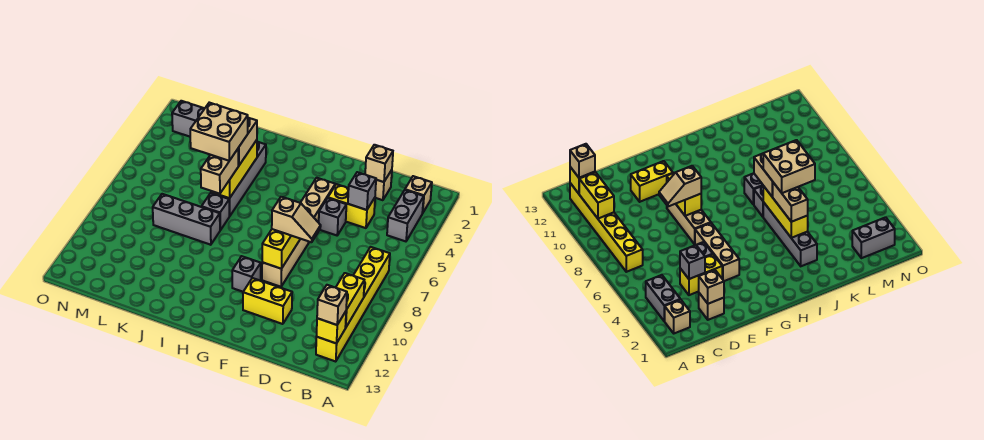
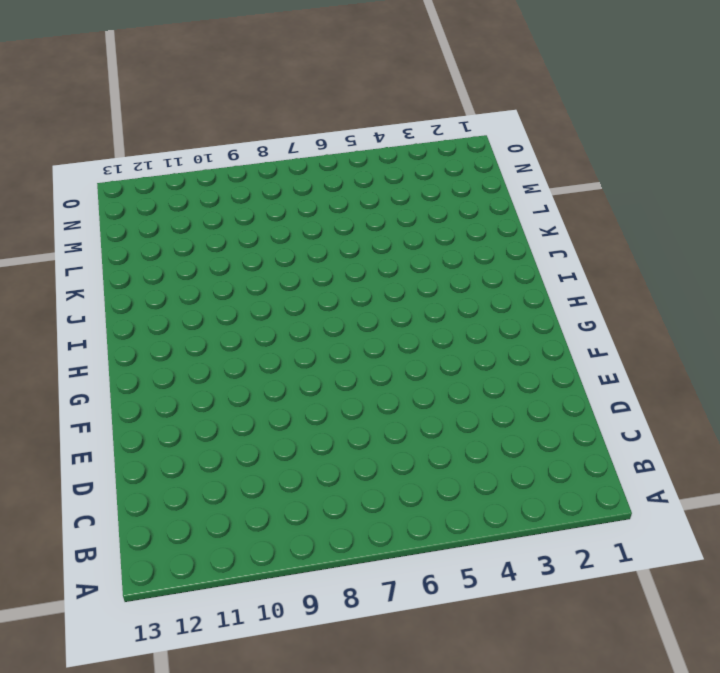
none -> tan brick B2 level 1
none -> grey brick B3:B4 level 1
none -> yellow brick B7:B12 level 1

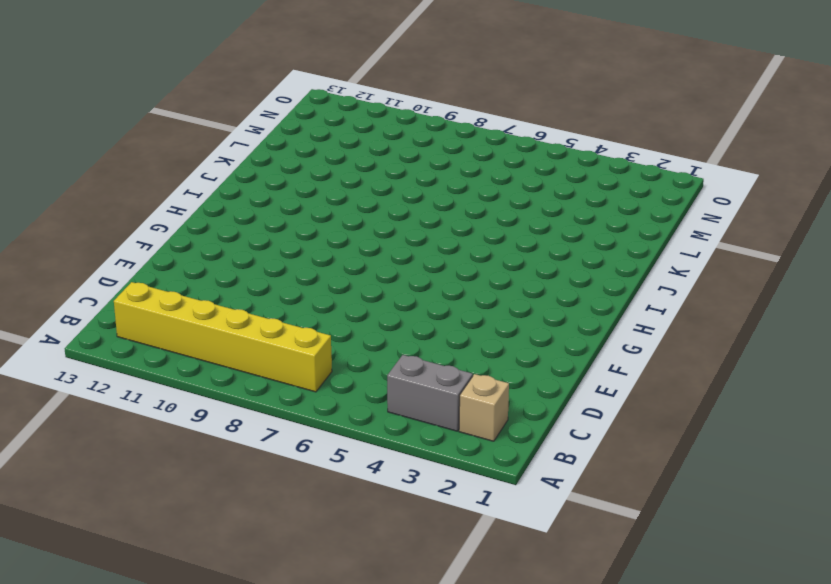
none -> tan brick D2 level 1
none -> yellow brick D4:E4 level 1
none -> grey brick E5 level 1

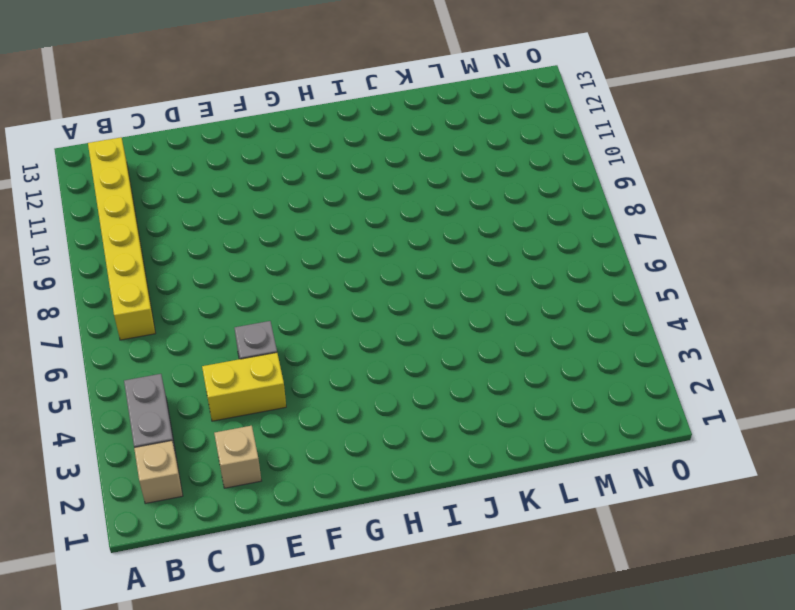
none -> yellow brick E11:F11 level 1
none -> tan brick F4:F6 level 1
none -> tan brick F7:F9 level 1

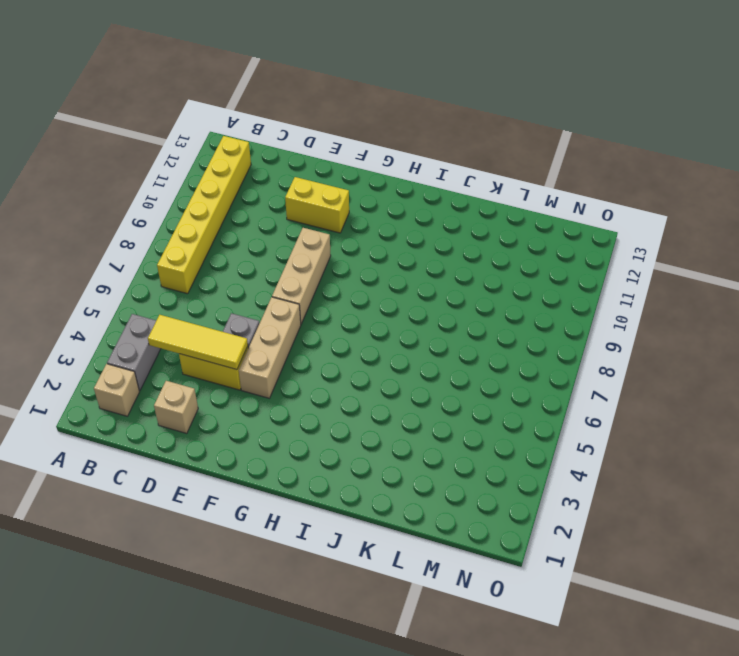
yellow tile C4:E4 level 2 -> grey brick D4 level 2
none -> grey brick G10 level 1
none -> grey brick J3:J6 level 1
none -> grey brick J7 level 1

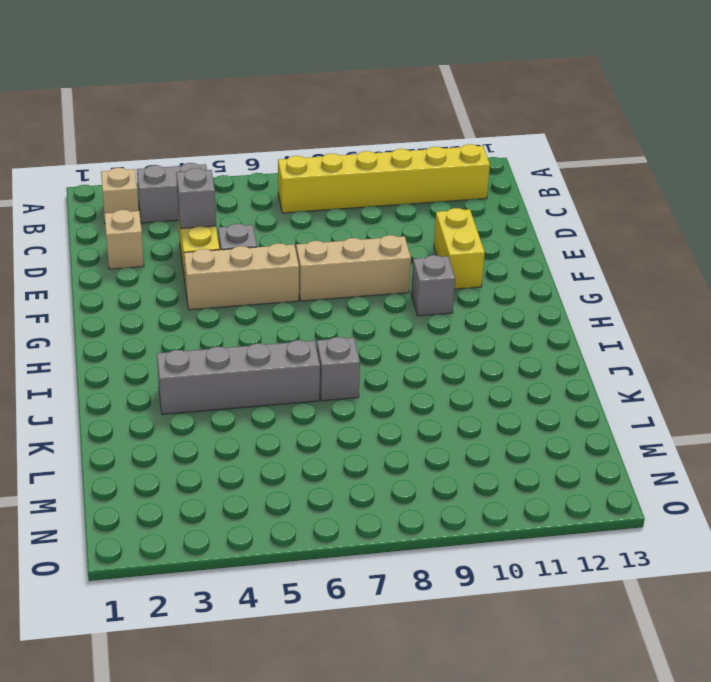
none -> grey brick J8:L8 level 1
none -> grey brick M2:N2 level 1
none -> yellow brick B10:B11 level 2

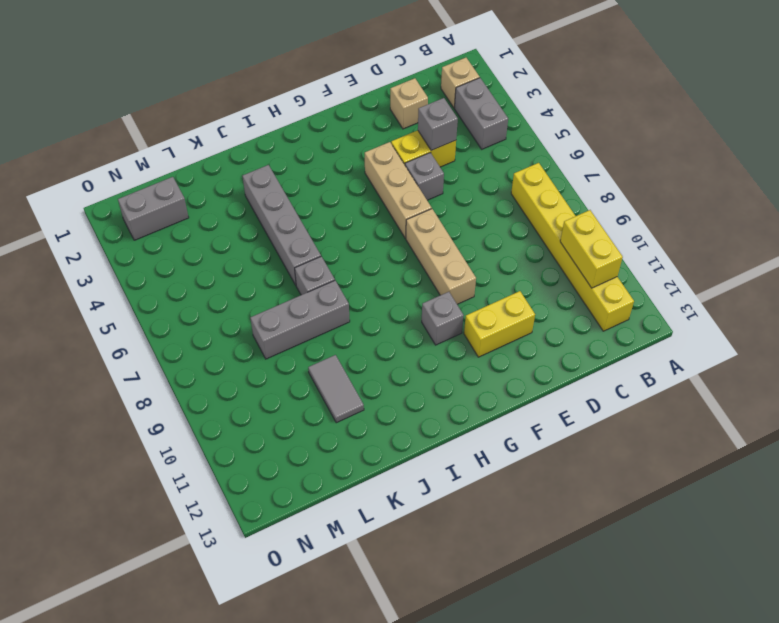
grey tile K10:K11 level 1 -> none
none -> yellow brick B12 level 2
none -> tan brick D2 level 2
none -> yellow brick F8:F9 level 2

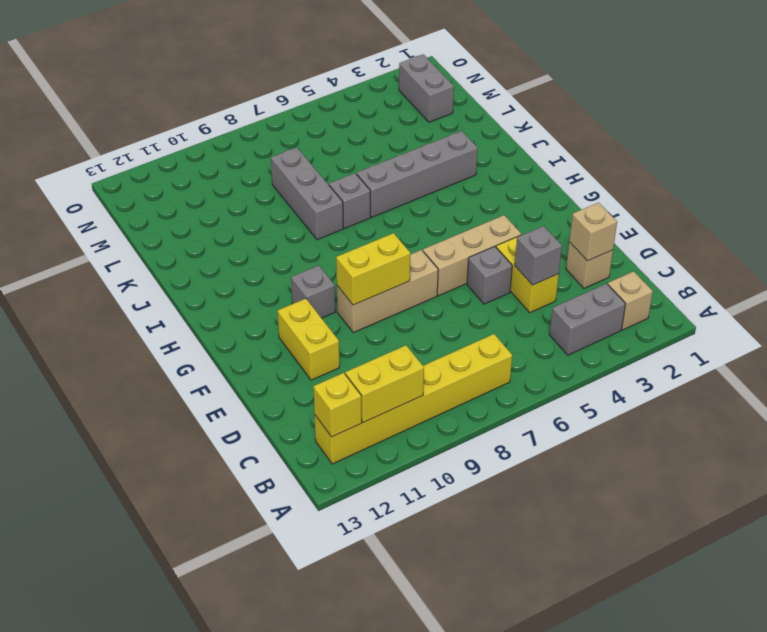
none -> yellow brick J4:J6 level 2
none -> tan brick B12 level 3
none -> tan slope E8:F8 level 3 top F

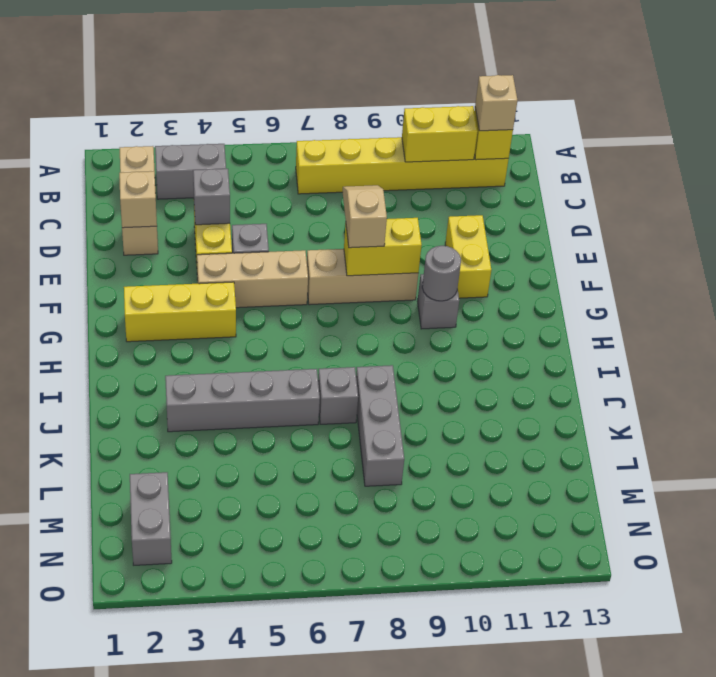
yellow brick G2:G4 level 1 -> yellow brick J4:J6 level 2
grey round brick G10 level 2 -> none
none -> tan brick J4:J5 level 3
none -> tan brick J6:J7 level 3
none -> tan brick J5:K6 level 4

